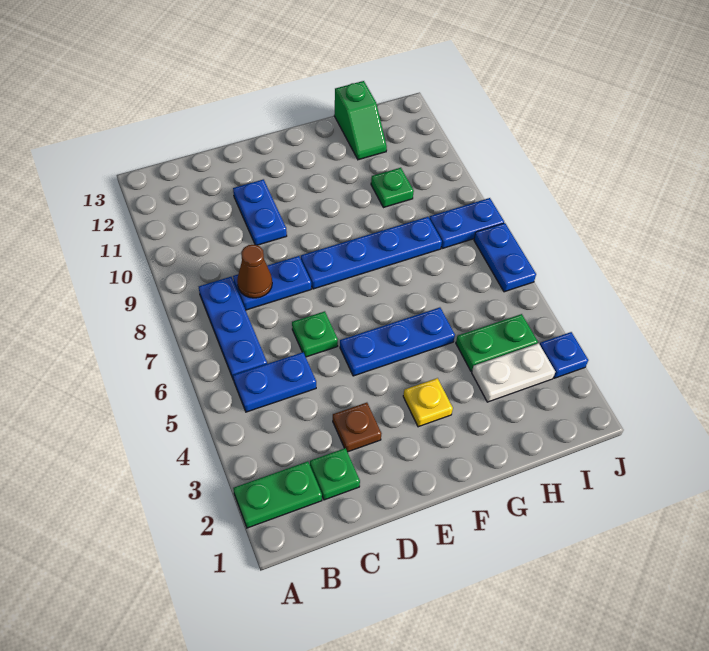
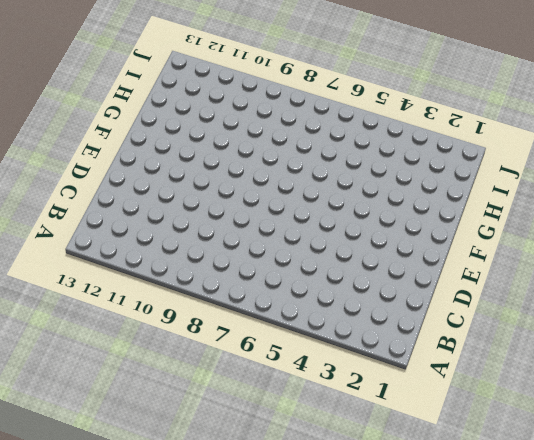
none -> green plate A2:B2 level 1
none -> blue plate B5:C5 level 1
none -> blue plate B6:B8 level 1

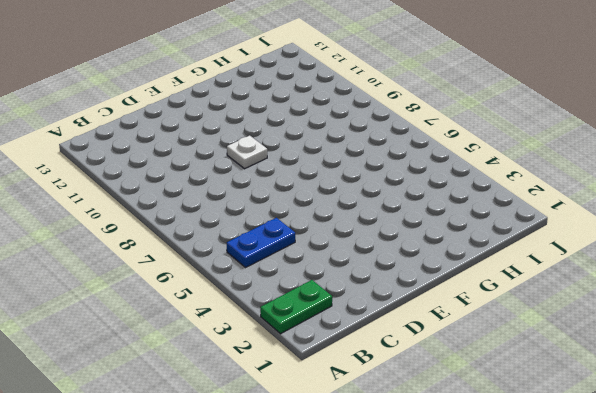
white plate E9 level 1 -> none
none -> blue plate B6:B8 level 1
none -> green plate C2 level 1
none -> blue plate C8:D8 level 1

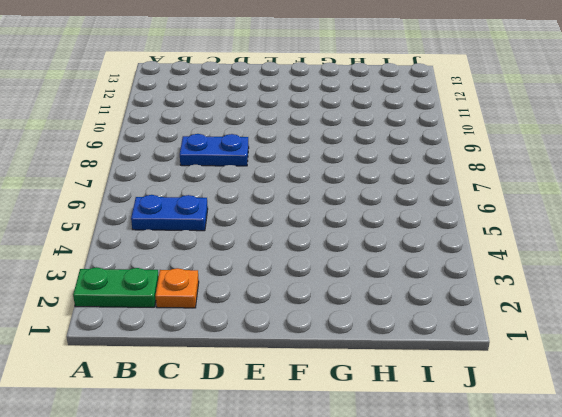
orange plate C2 level 1 -> green plate C2 level 1
none -> blue plate B6:B8 level 1
none -> brown plate D3 level 1
none -> green plate D6 level 1

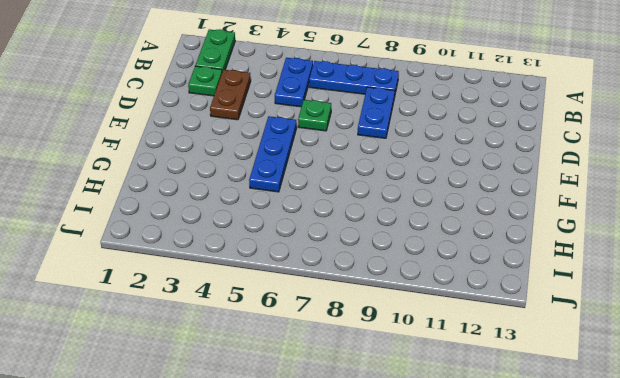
brown plate C3:D3 level 1 -> brown plate D3 level 1
none -> blue plate D10:D11 level 1
none -> blue plate E8:H8 level 1
none -> yellow plate F3 level 1

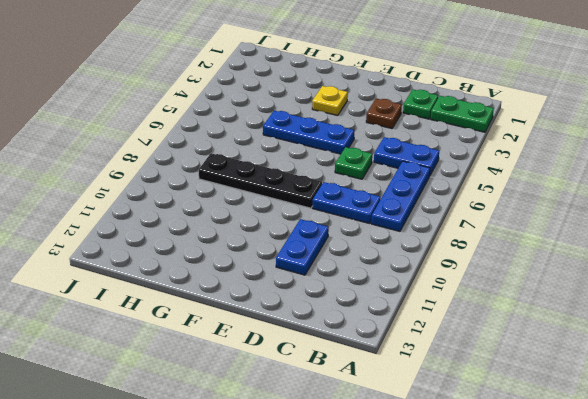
black plate E8:H8 level 1 -> blue plate E8:H8 level 1
none -> white plate H3:I3 level 1
none -> green plate H4:I4 level 1
none -> green plate H10 level 1

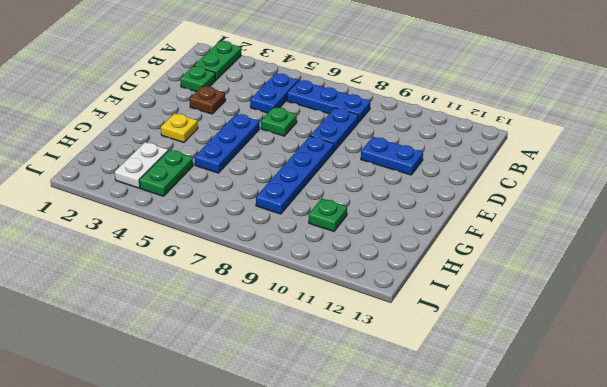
none -> green slope H12:H13 level 1 top 13
none -> blue plate I8:J8 level 1
none -> blue plate J3 level 1

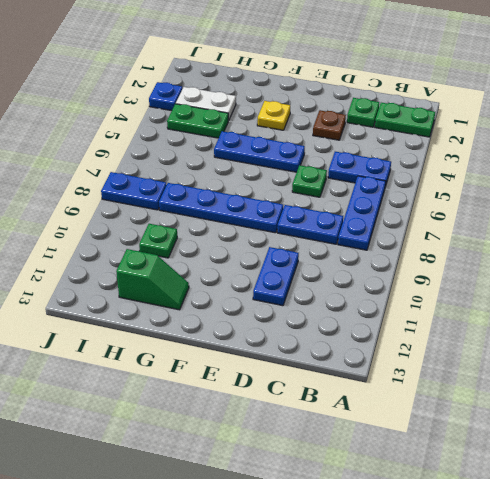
green slope G12:H12 level 1 top H -> green slope H12:H13 level 1 top 13
none -> blue plate J6:J7 level 1
none -> brown cone C8 level 2

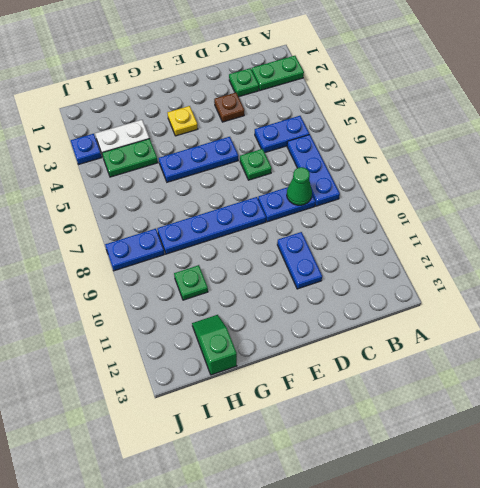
green cone C8 level 2 -> brown cone C8 level 2
none -> blue plate J6:J7 level 1

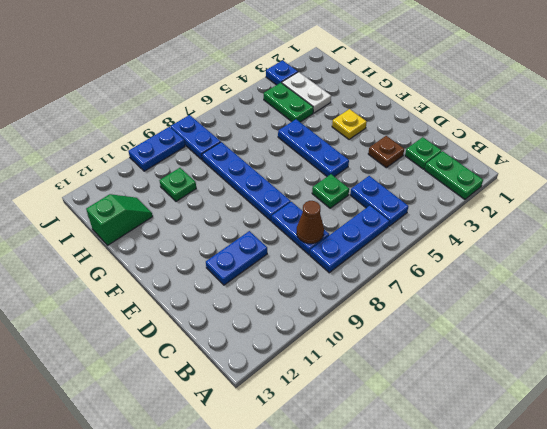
blue plate J9:J10 level 1 -> blue plate J6:J7 level 1

